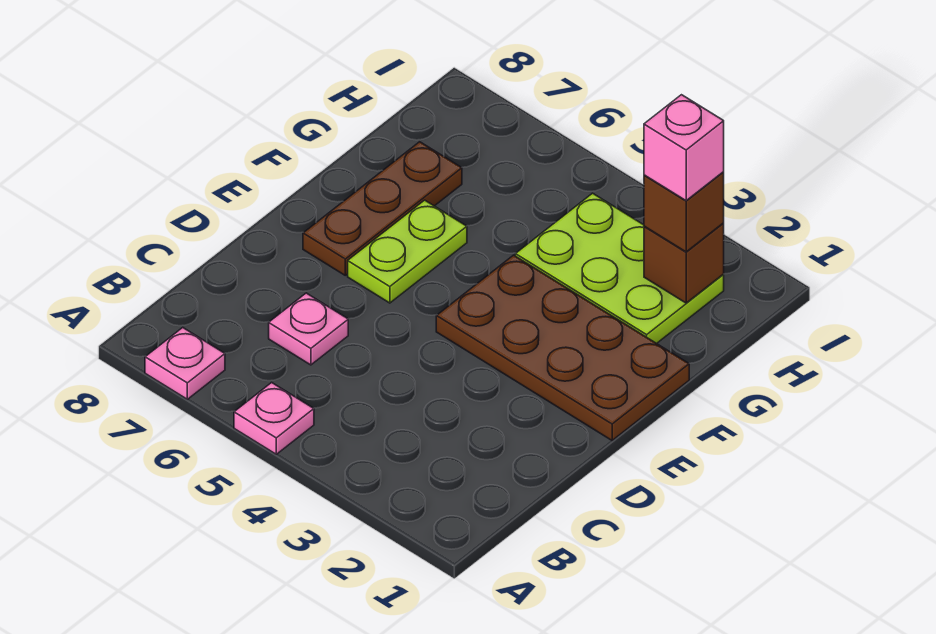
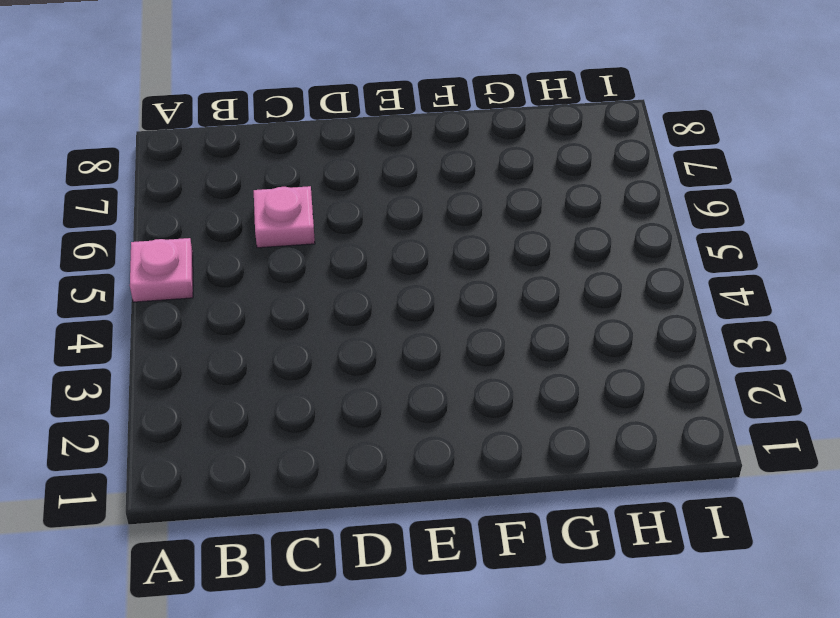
none -> pink plate A7 level 1
none -> brown plate E1:F4 level 1

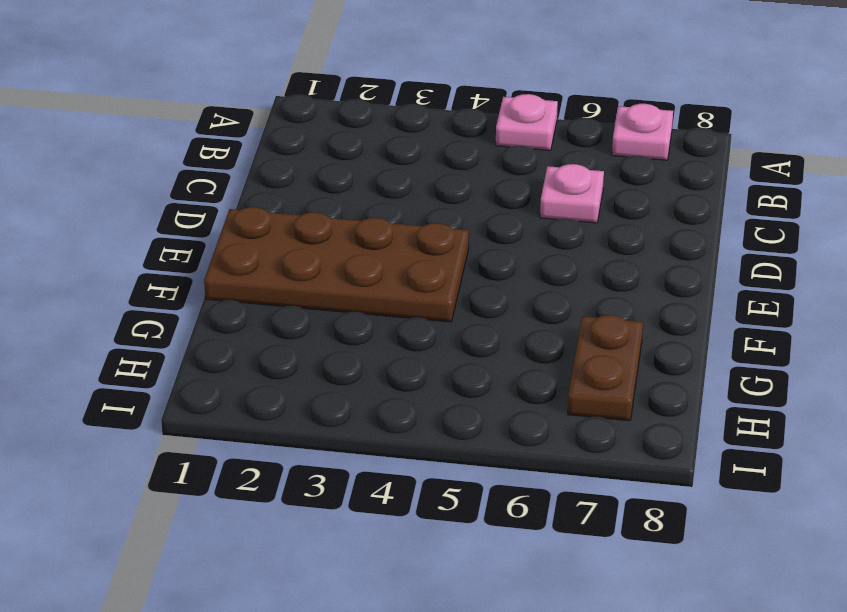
brown plate G7:H7 level 1 -> brown plate E7:G7 level 1
none -> lime plate E6:F6 level 1
none -> lime plate G2:H4 level 1

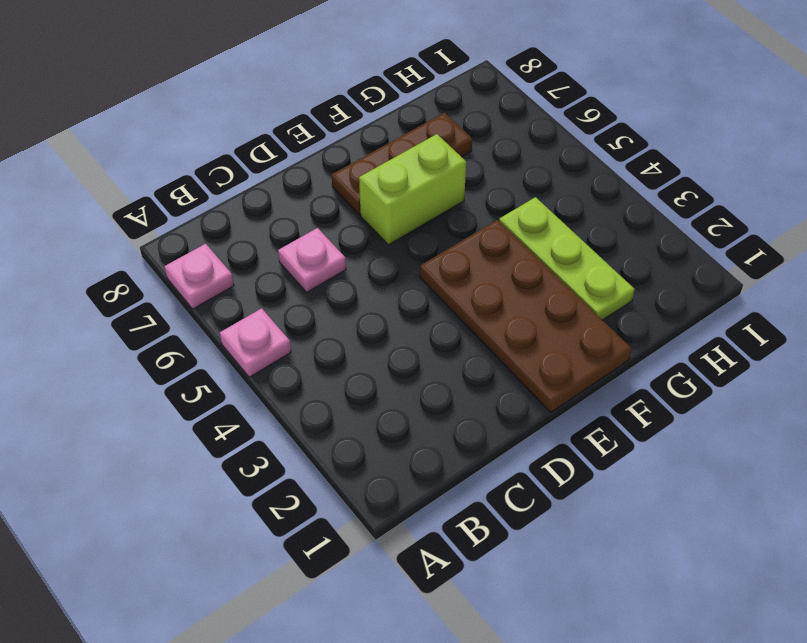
lime brick E6:F6 level 1 -> lime plate E6:F6 level 1
lime plate G2:G4 level 1 -> lime plate G2:H4 level 1
none -> brown brick H2 level 2
none -> brown brick H2 level 3

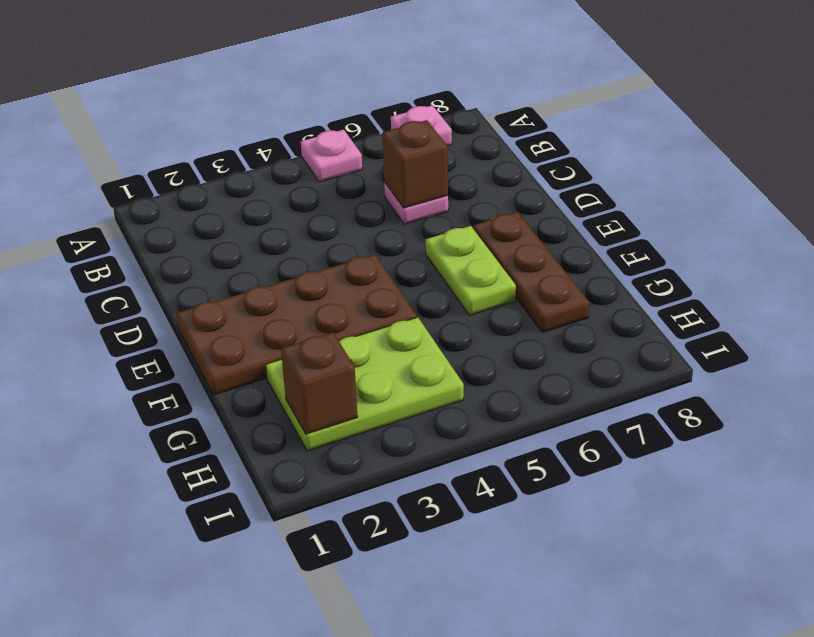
brown brick C6 level 2 -> brown brick H2 level 3
none -> pink brick H2 level 4

